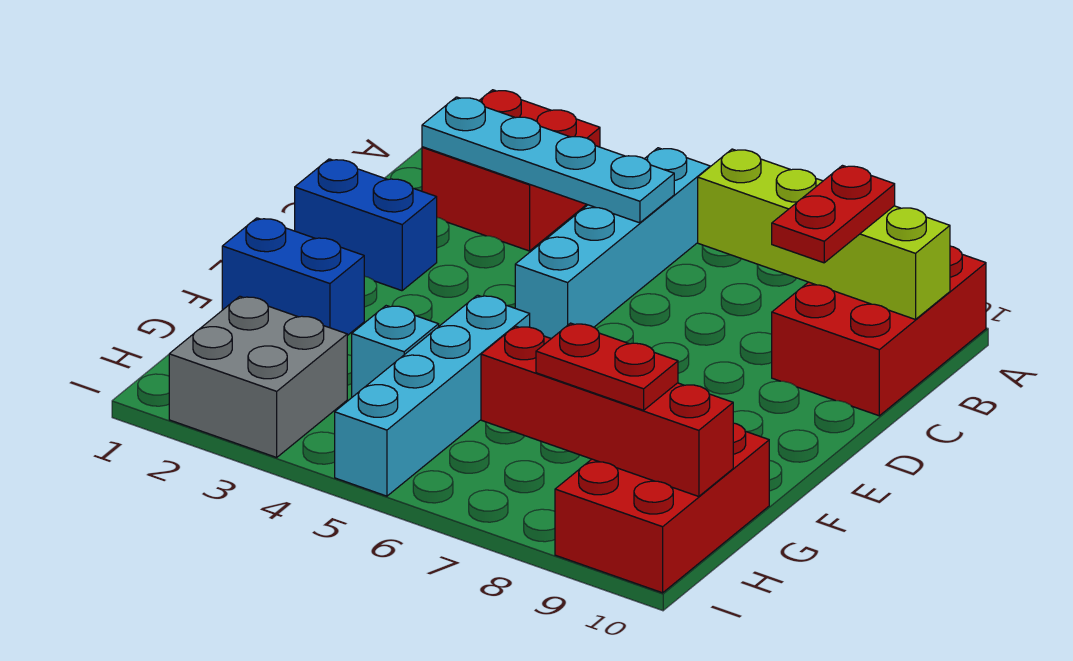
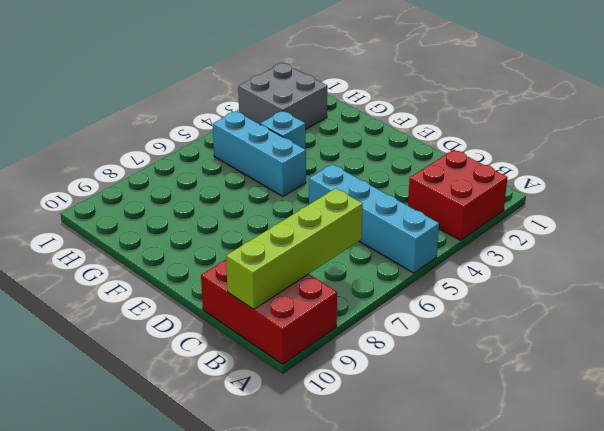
cyan brick F5:H5 level 1 -> cyan brick F5:I5 level 1
none -> blue brick D1:D2 level 1
none -> blue brick F1:F2 level 1
none -> red brick G9:I10 level 1

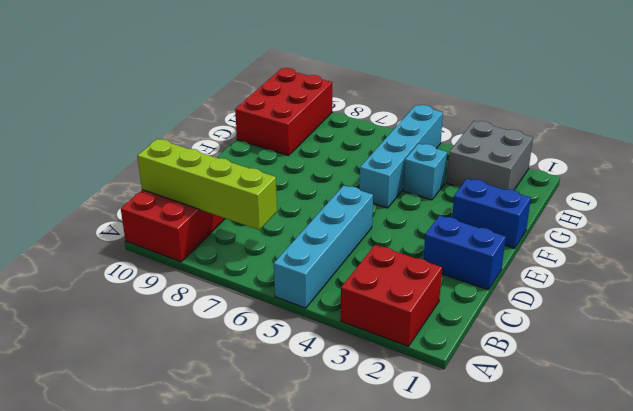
none -> cyan plate B2:B5 level 2
none -> red brick H7:H10 level 2
none -> red plate B9:C9 level 3

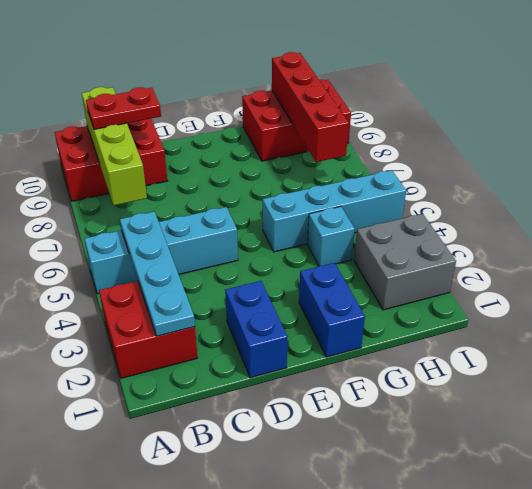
none -> red plate H8:H9 level 3

